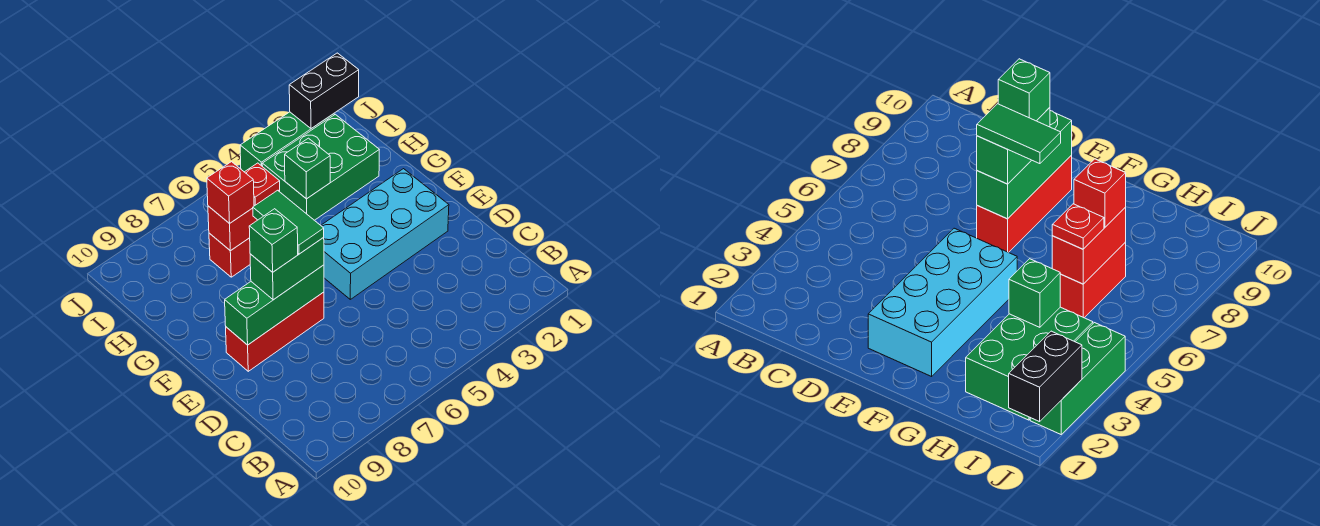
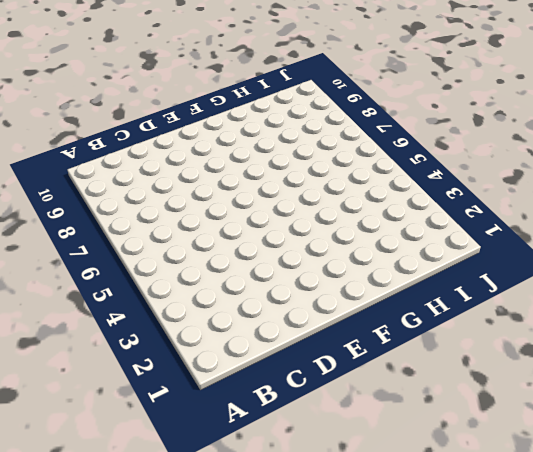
none -> cyan brick E2:F5 level 1
none -> red brick E7:E9 level 1
none -> green brick H2:I4 level 1

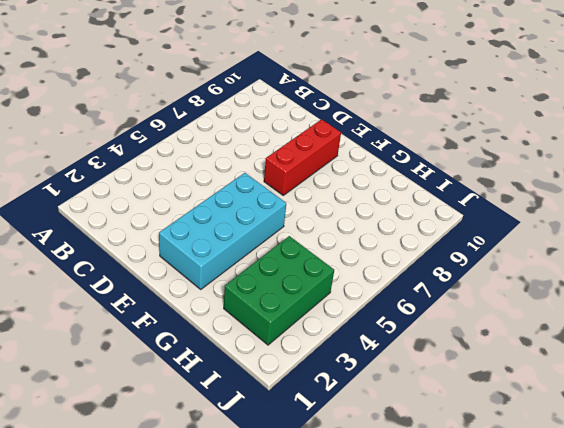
none -> red brick H6:H7 level 1
none -> green brick J2:J4 level 1
none -> green brick E7:E9 level 2

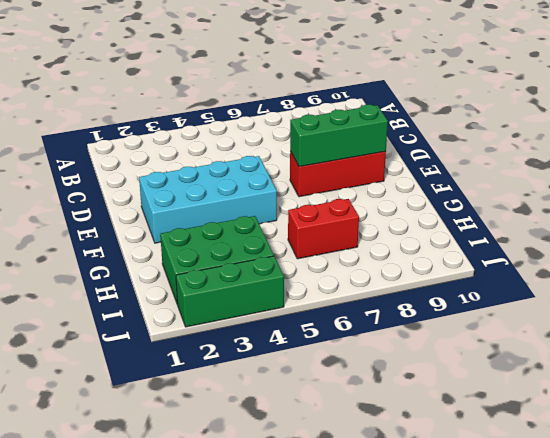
none -> green brick H4 level 2
none -> red brick H6:H7 level 2
none -> black brick J1:J2 level 2

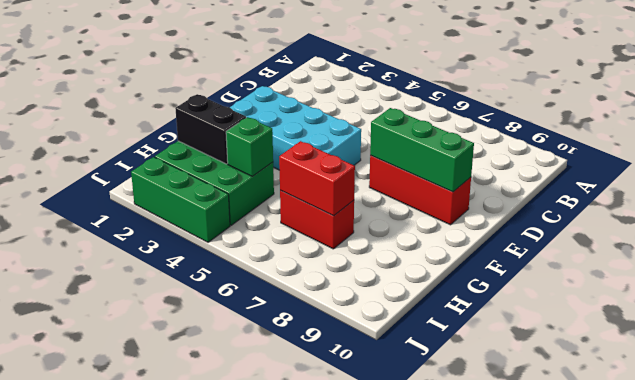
black brick H2:H3 level 2 -> black brick J1:J2 level 2
none -> green brick E7:E8 level 3
none -> red plate H6 level 3
none -> red brick H7 level 3

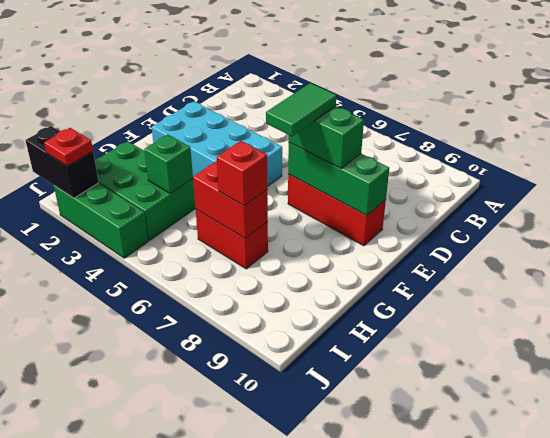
red plate J2 level 3 -> red plate H6 level 3
none -> green brick E8 level 4

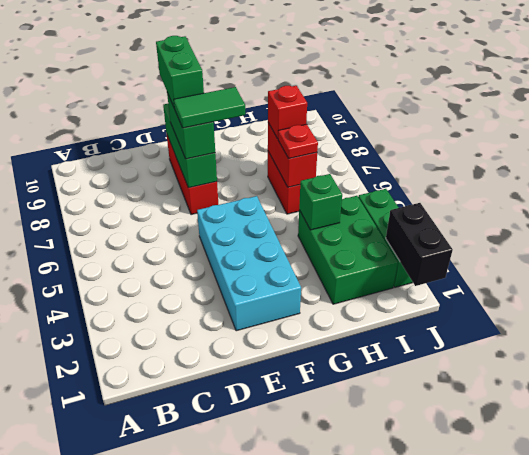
green brick E8:E9 level 4 -> green brick E8 level 4

